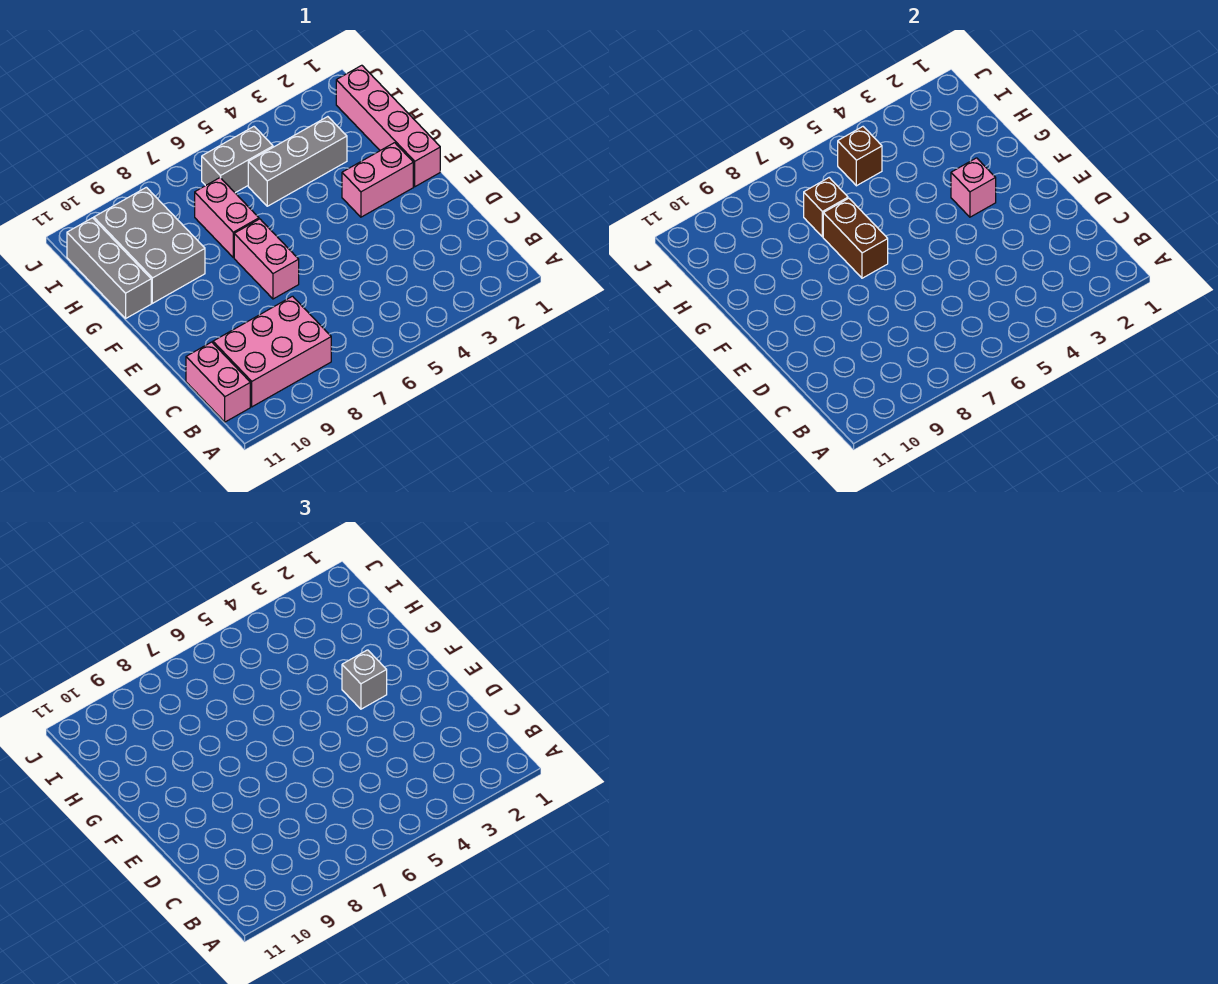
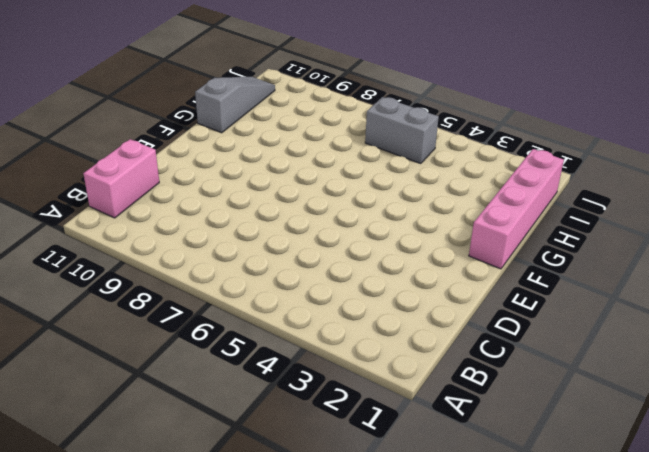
grey slope G11:I11 level 1 top G -> grey brick G11:I11 level 1
none -> pink brick B8:C10 level 1
none -> pink brick E7:F7 level 1
none -> pink brick F2:F3 level 1

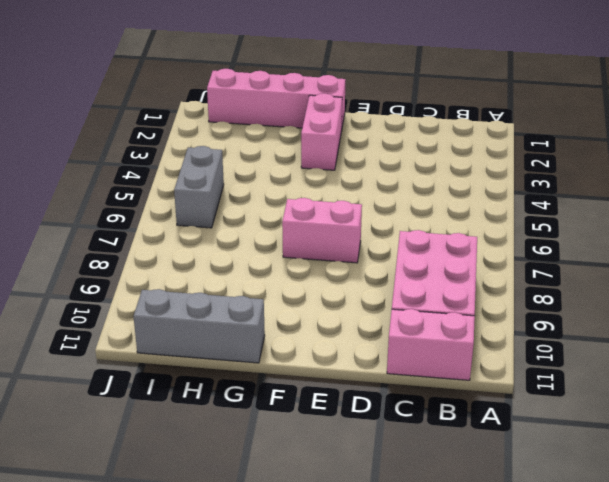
none -> pink brick G7:H7 level 1
none -> grey brick G9:I10 level 1
none -> grey brick H3:H5 level 1

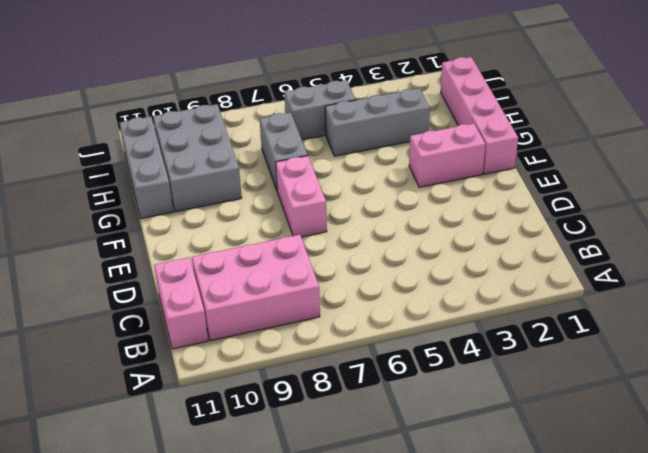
grey brick G7:H7 level 1 -> pink brick G7:H7 level 1
none -> pink brick F3 level 2
none -> brown brick F7:G7 level 2
none -> brown brick H7 level 2

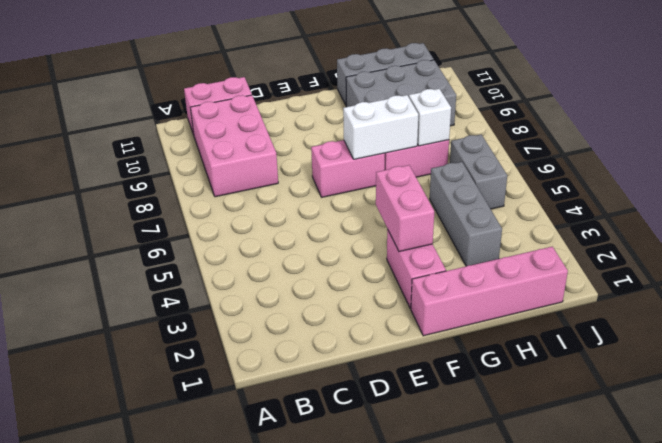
pink brick F3:F4 level 2 -> pink brick F3 level 2
white brick F7:G7 level 2 -> brown brick F7:G7 level 2
white brick H7 level 2 -> brown brick H7 level 2
none -> brown brick I5 level 2
none -> grey brick F3 level 3

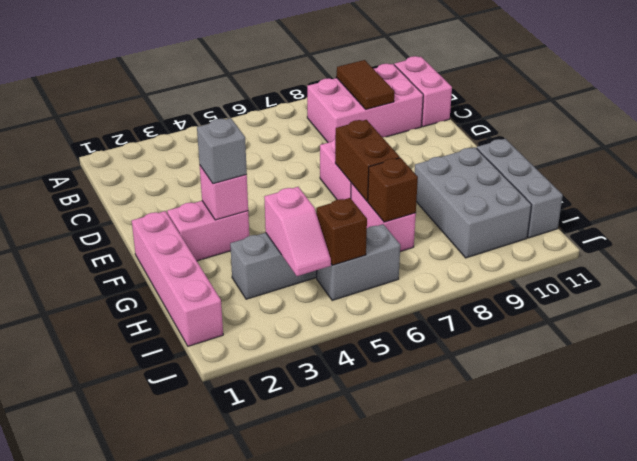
brown tile B9:C9 level 2 -> none
pink slope H4:I4 level 2 top H -> none

